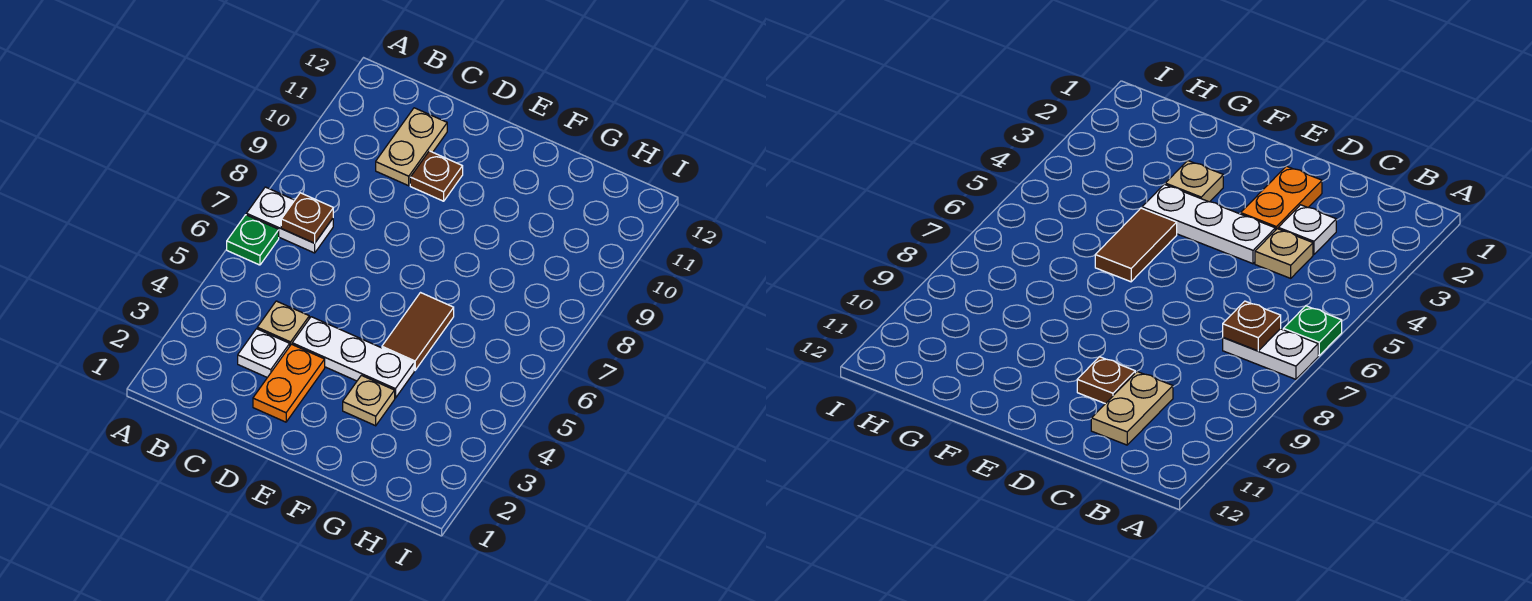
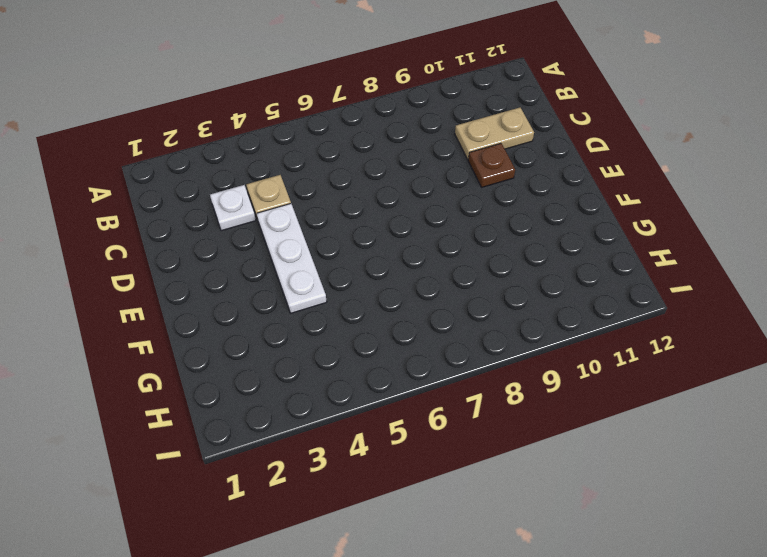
none -> green plate A6 level 1
none -> white plate A7:B7 level 1

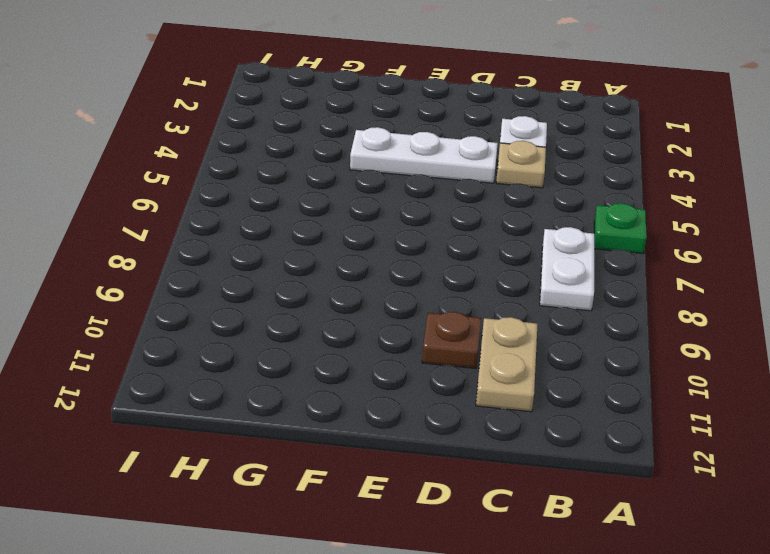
white plate B7:B8 level 1 -> white plate A7:B7 level 1
none -> orange plate D2:D3 level 1
none -> tan plate F3 level 1

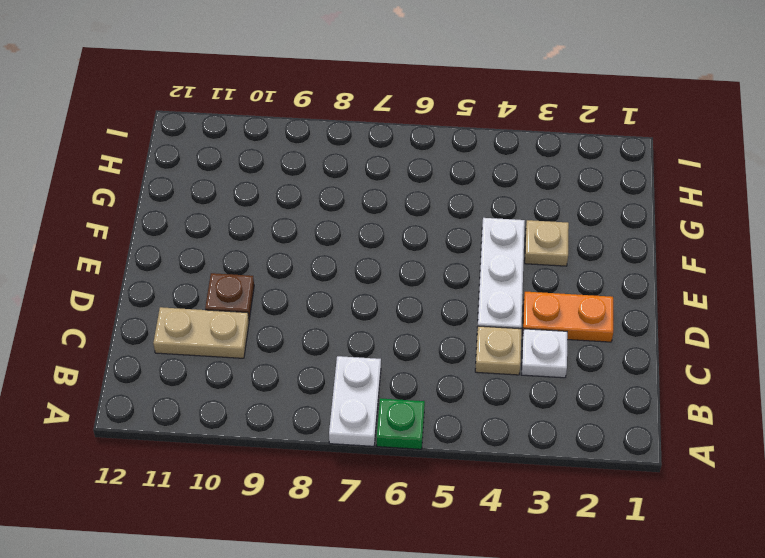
none -> brown tile F5:F6 level 1
none -> brown plate B7 level 2

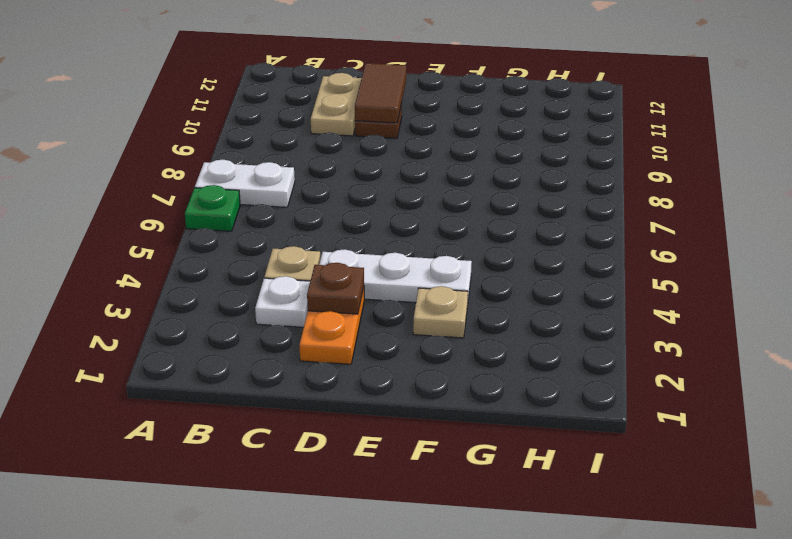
brown plate D3 level 2 -> brown plate B7 level 2
brown tile D10:D11 level 2 -> brown tile F5:F6 level 1

